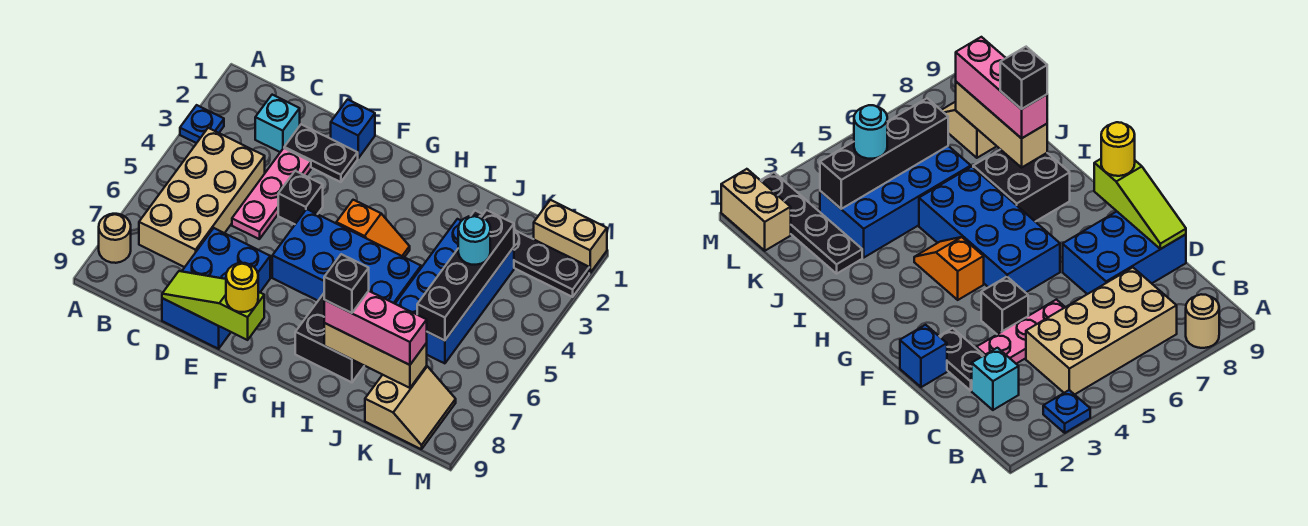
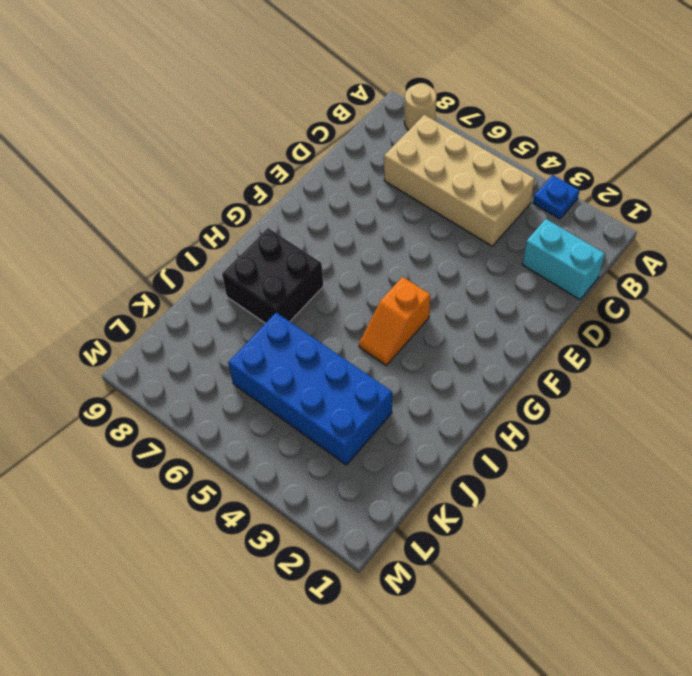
cyan brick C1:C2 level 1 -> cyan brick C2 level 1
none -> black plate D2:E2 level 1
none -> pink plate D3:D5 level 1
none -> blue brick D7:E9 level 1

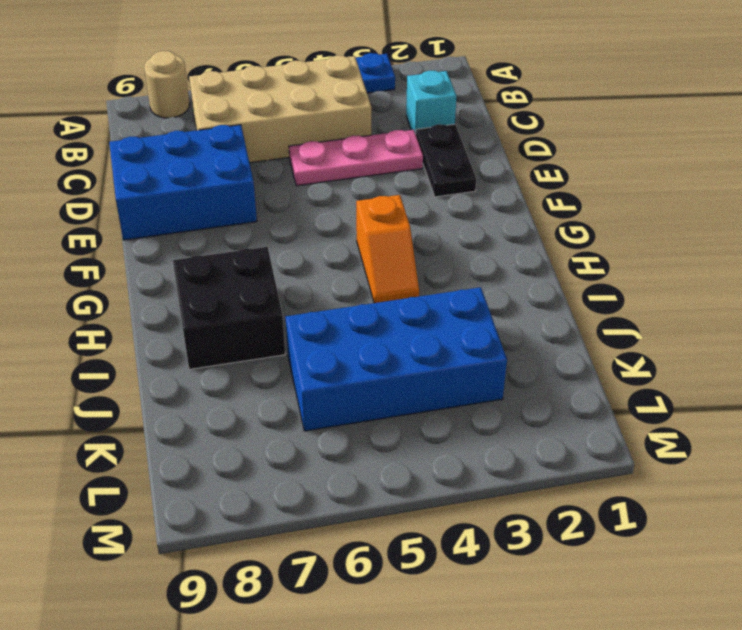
none -> blue brick E1 level 1
none -> black brick E4 level 1
none -> blue brick F5:I6 level 1

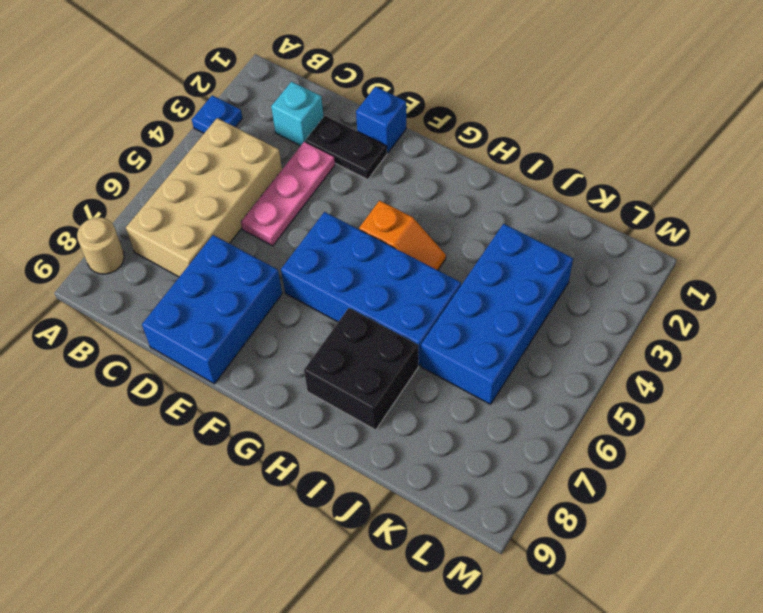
none -> black brick E4 level 1
none -> black plate J2:M2 level 1
none -> tan slope K8:L9 level 1 top K

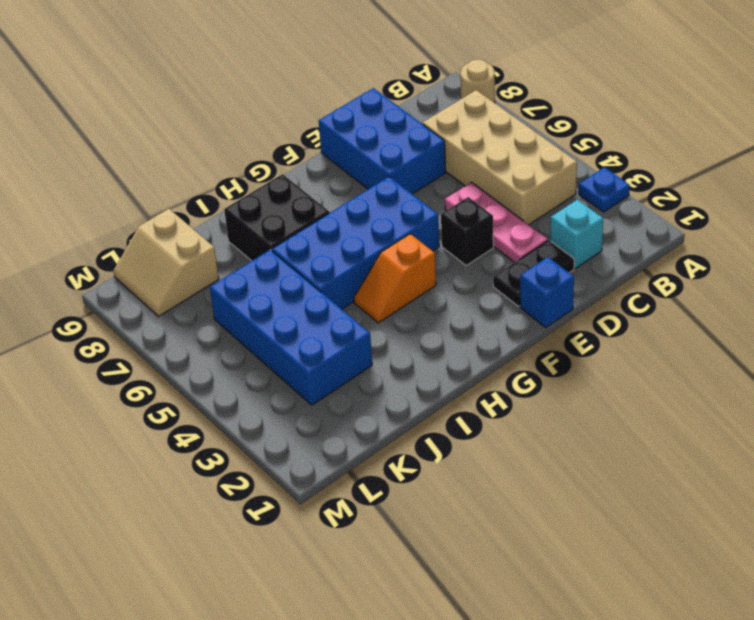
none -> black plate J2:M2 level 1
none -> tan brick L1:M1 level 1
none -> lime slope D9:F9 level 2 top F

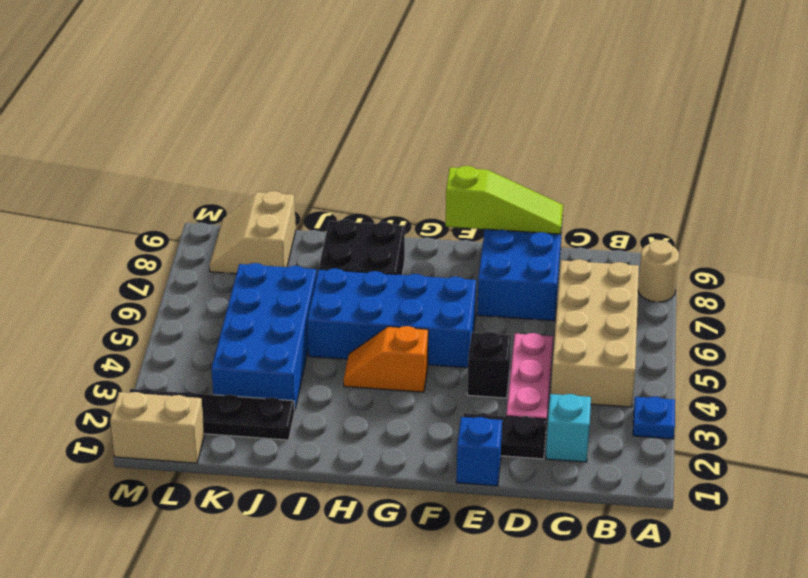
none -> tan brick I8:K8 level 2
none -> black brick K3:K6 level 2
none -> yellow round brick F9 level 3

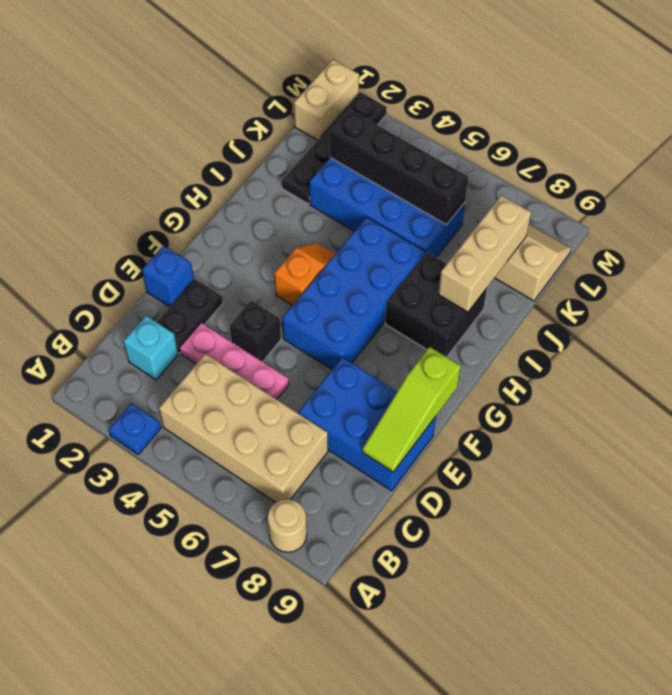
none -> yellow round brick F9 level 3
none -> pink brick I8:K8 level 3
none -> cyan round brick K4 level 3

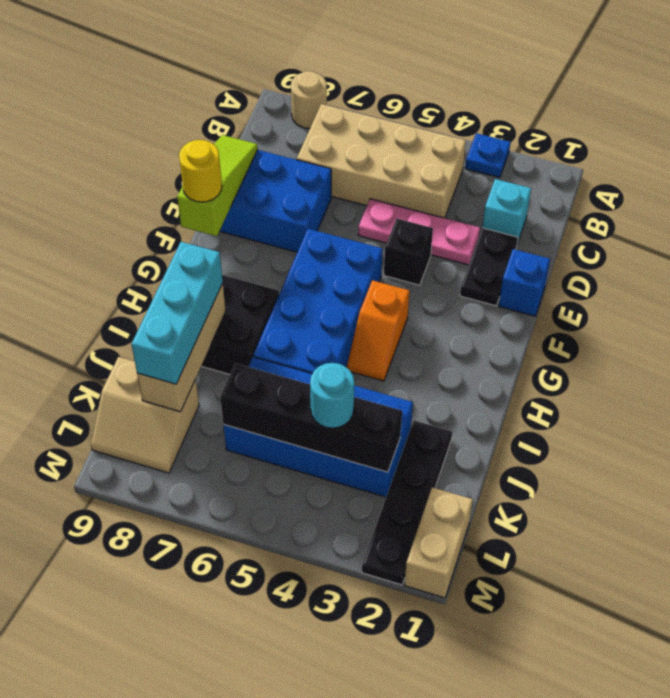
cyan brick I8:K8 level 3 -> pink brick I8:K8 level 3
none -> black brick I8 level 4

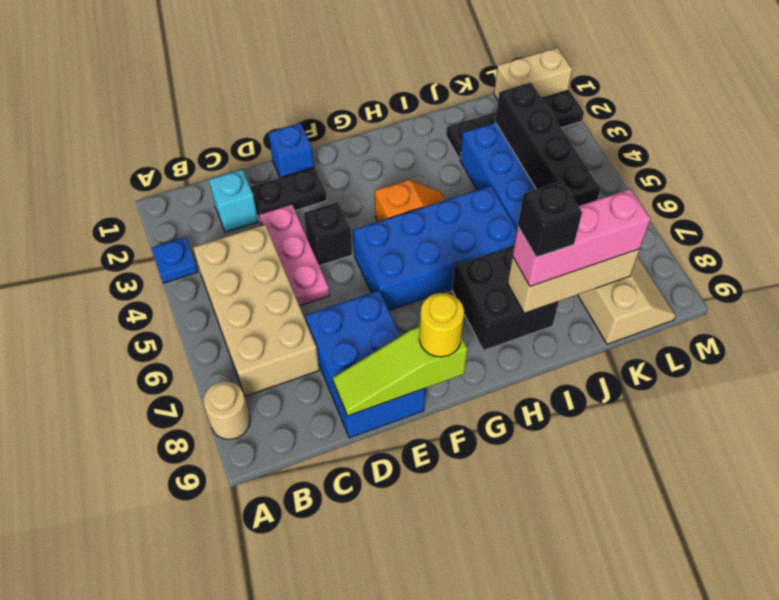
none -> cyan round brick K4 level 3

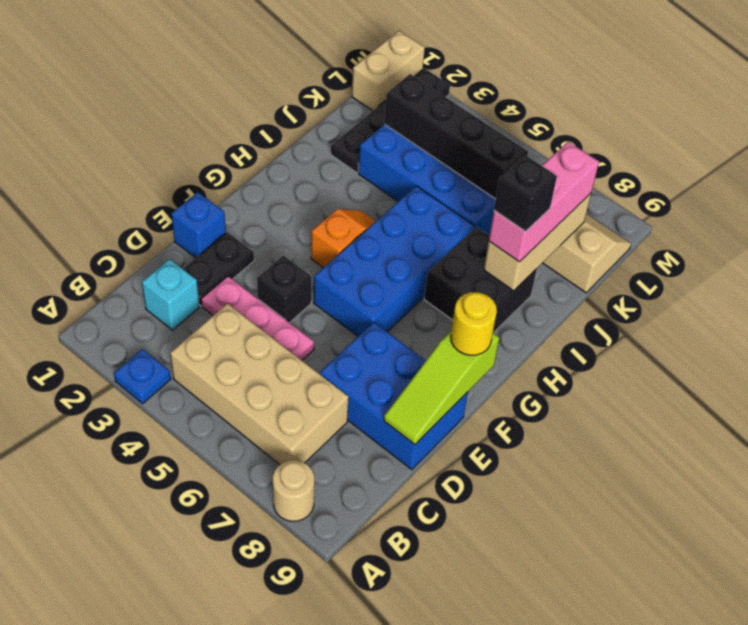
none -> cyan round brick K4 level 3

